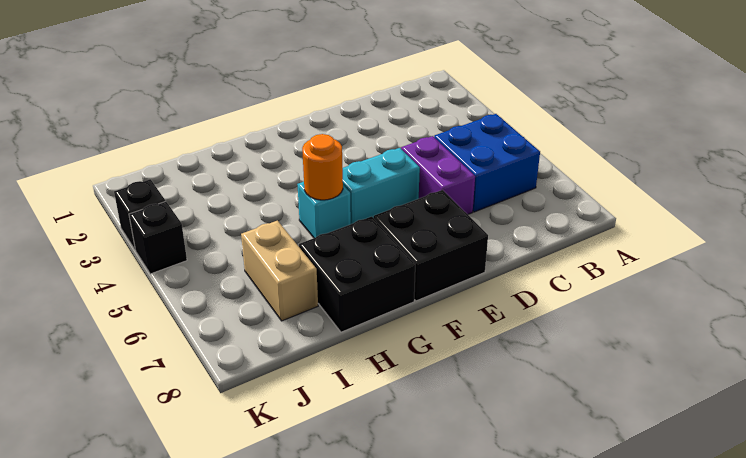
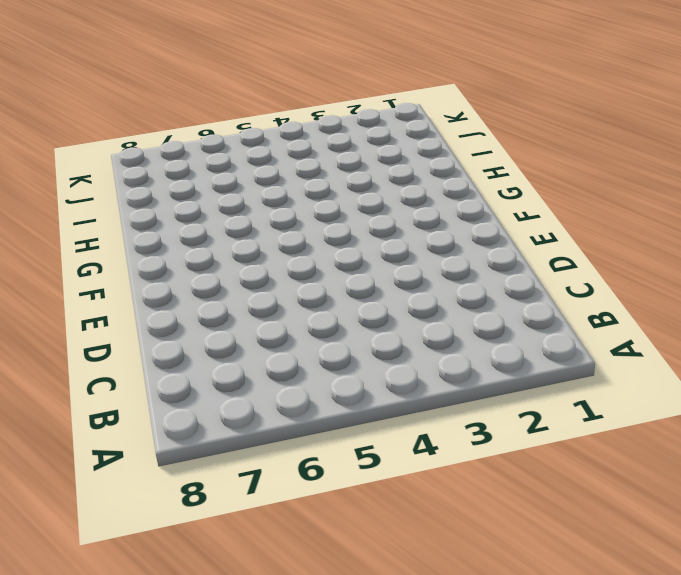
none -> blue brick B5:C6 level 1
none -> purple brick D5:D6 level 1

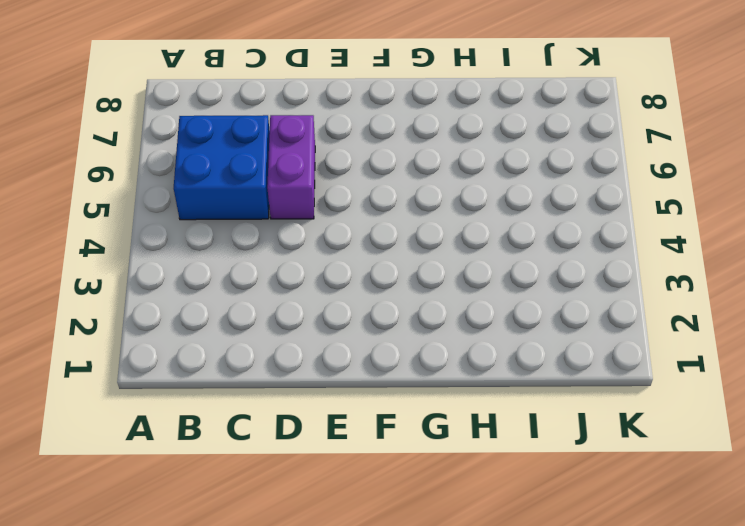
none -> cyan brick E5:F5 level 1
none -> black brick E7:F8 level 1

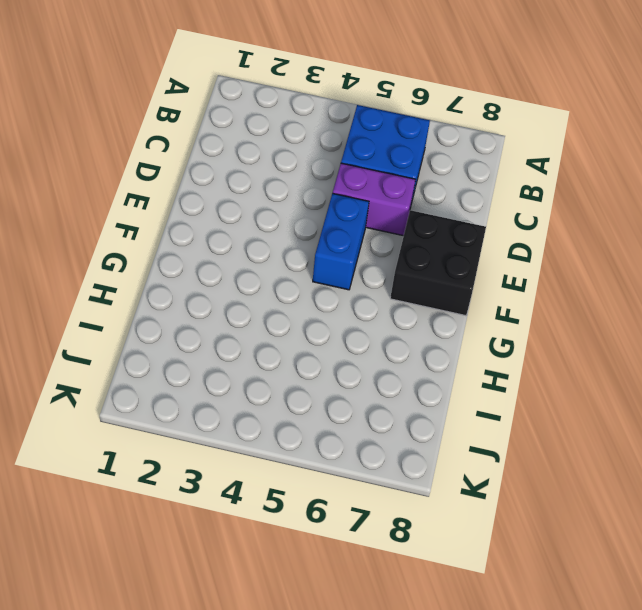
blue brick E5:F5 level 1 -> cyan brick E5:F5 level 1
none -> cyan brick G5 level 1
none -> black brick G7:H8 level 1

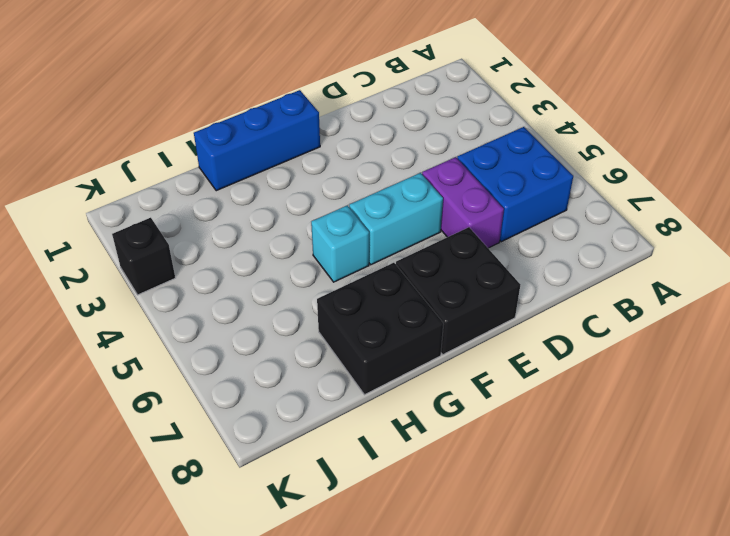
blue brick F1:H1 level 1 -> none
none -> tan brick I6:I7 level 1
none -> black brick K4 level 1

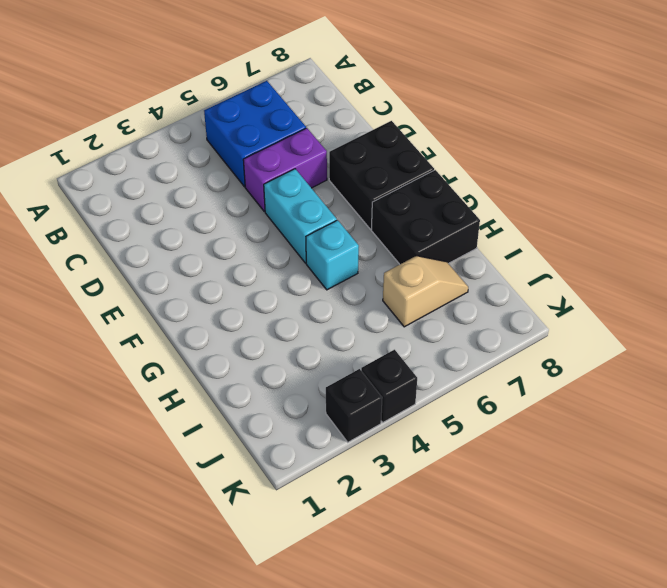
tan slope I6:I7 level 1 top 6 -> tan brick I6:I7 level 1
none -> orange round brick G5 level 2

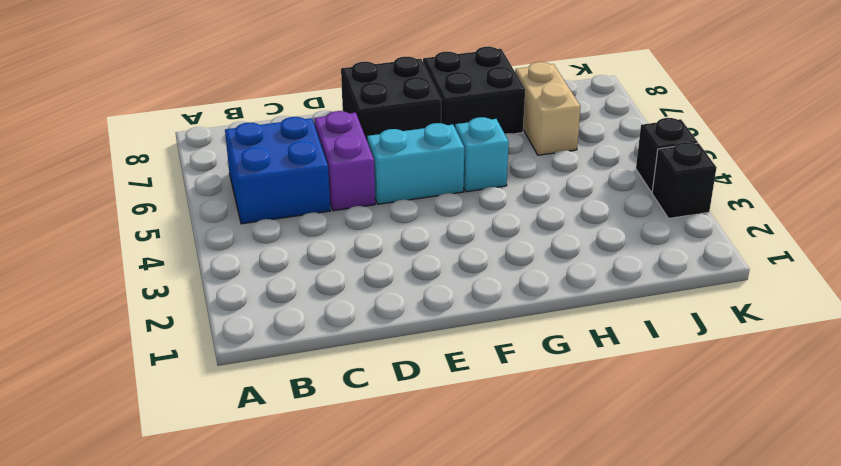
none -> orange round brick G5 level 2

